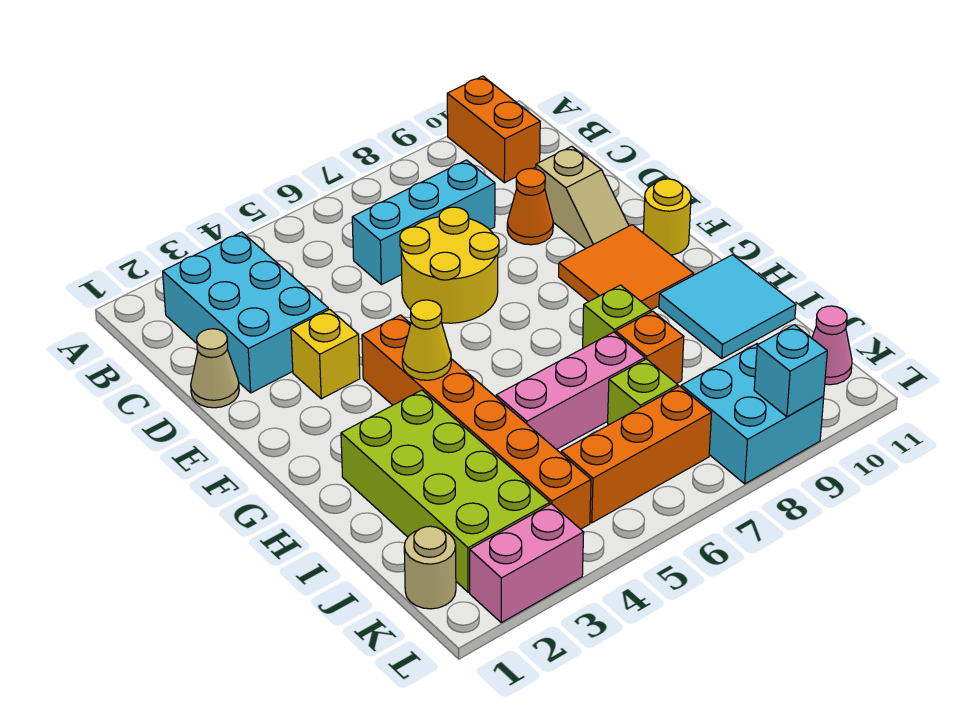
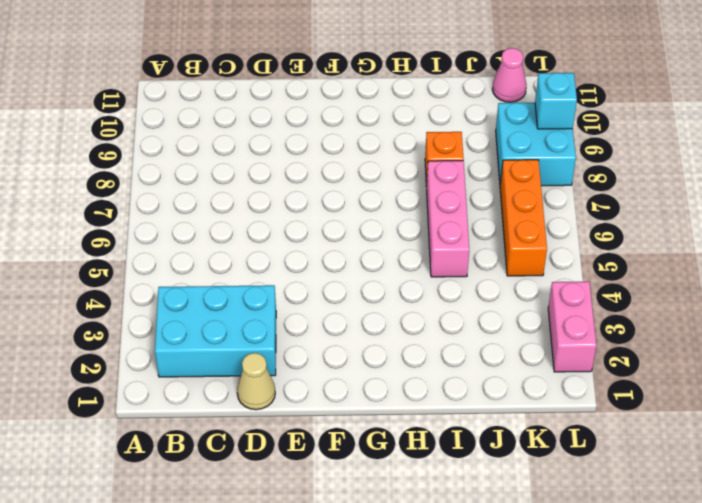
none -> orange brick A10:B10 level 1
none -> cyan brick C6:C8 level 1
none -> yellow round brick D6:E7 level 1

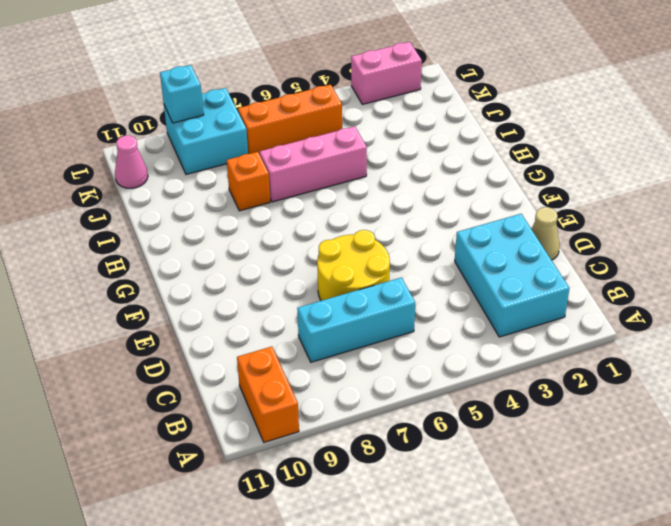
none -> orange cone D9 level 1
none -> tan slope D10:E10 level 1 top D
none -> yellow brick E3 level 1

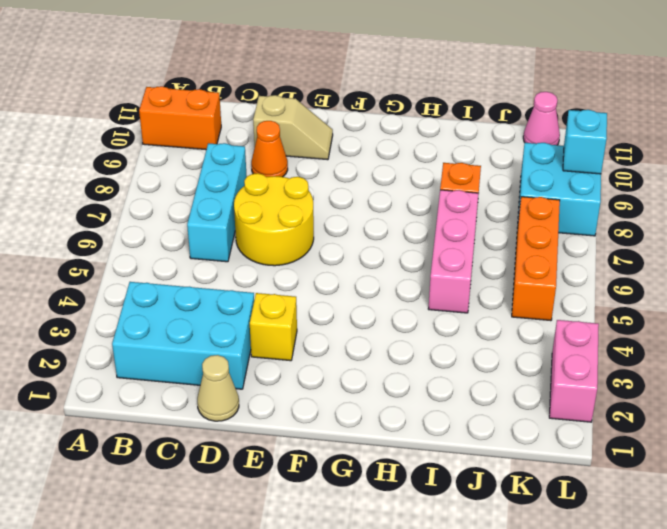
none -> orange brick F4:K4 level 1
none -> orange tile F9:G10 level 1
none -> yellow round brick F11 level 1

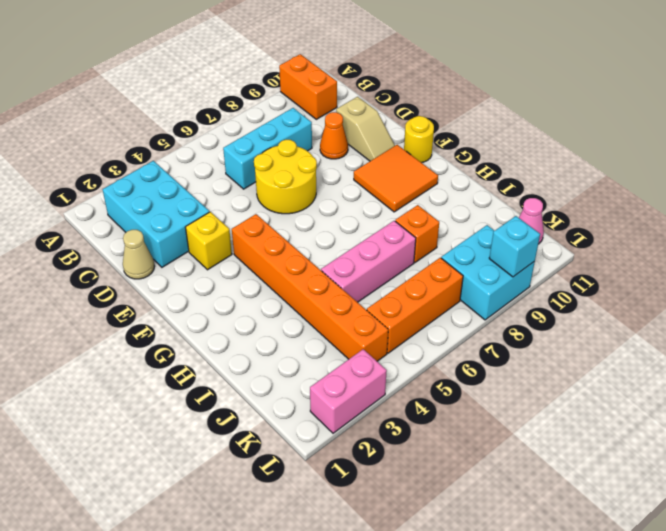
none -> lime brick H2:K3 level 1
none -> lime brick H8 level 1
none -> cyan tile H10:I11 level 1

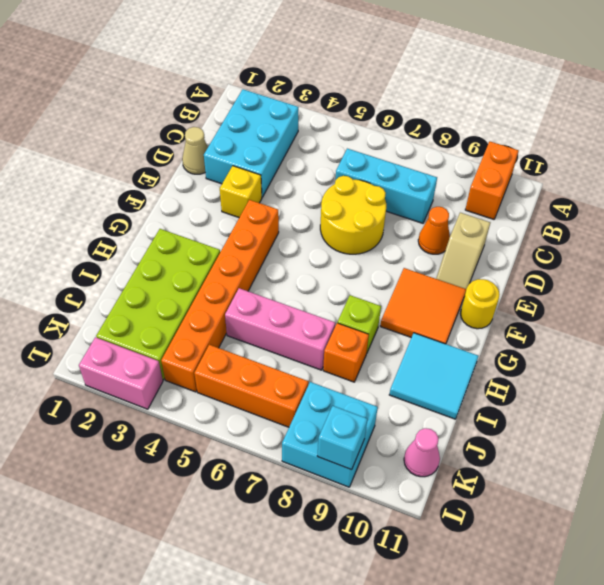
none -> lime brick J7 level 1
none -> tan round brick K1 level 1
none -> yellow cone G4 level 2

